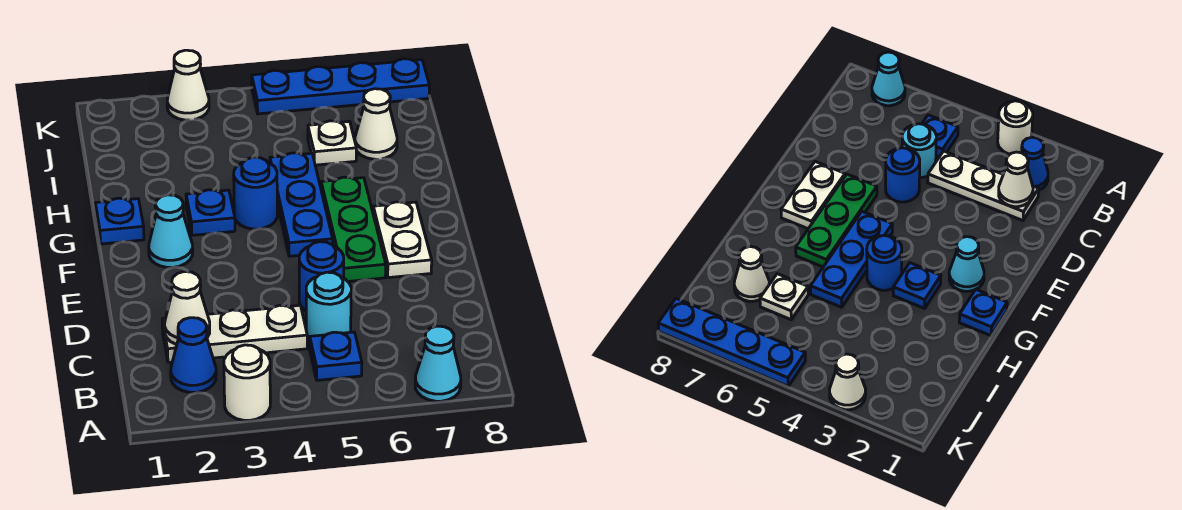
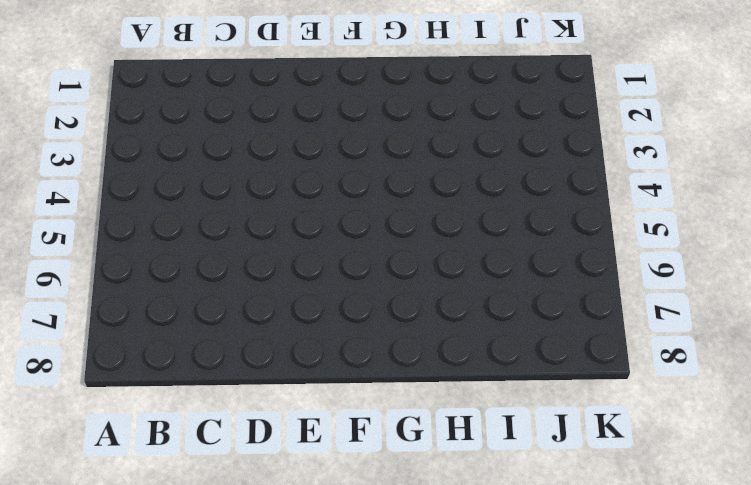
none -> white round brick A3 level 1
none -> cyan cone A7 level 1
none -> blue cone B2 level 1

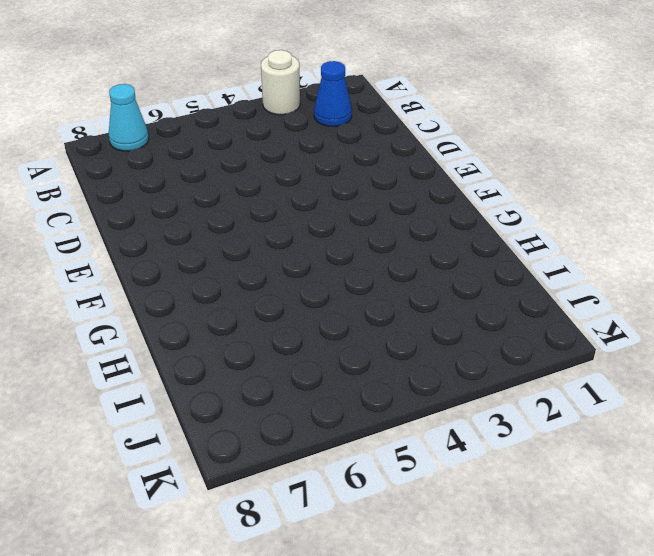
none -> blue plate B5 level 1
none -> white plate C2:C4 level 1
none -> cyan round brick C5 level 1

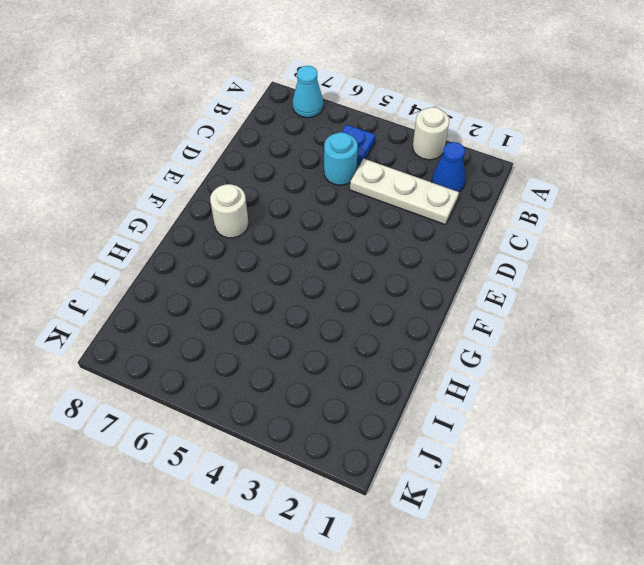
white round brick F7 level 1 -> white plate E7:F7 level 1
none -> blue round brick D5 level 1
none -> green plate E6:G6 level 1
none -> cyan cone F2 level 1

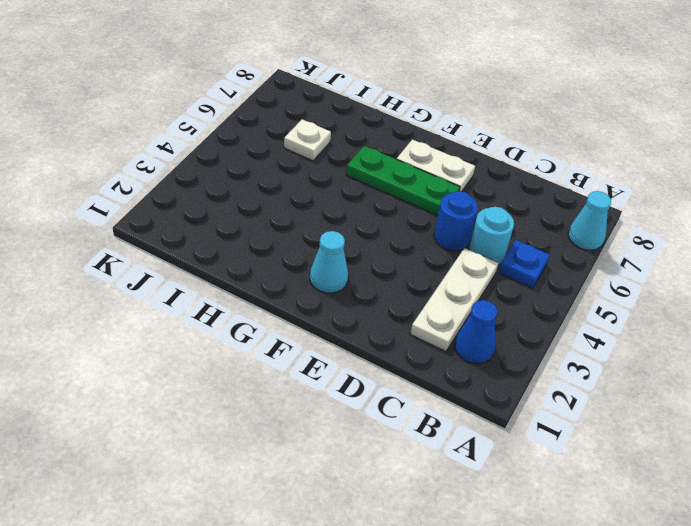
none -> white round brick A3 level 1
none -> blue plate F5:H5 level 1
none -> blue plate G1 level 1

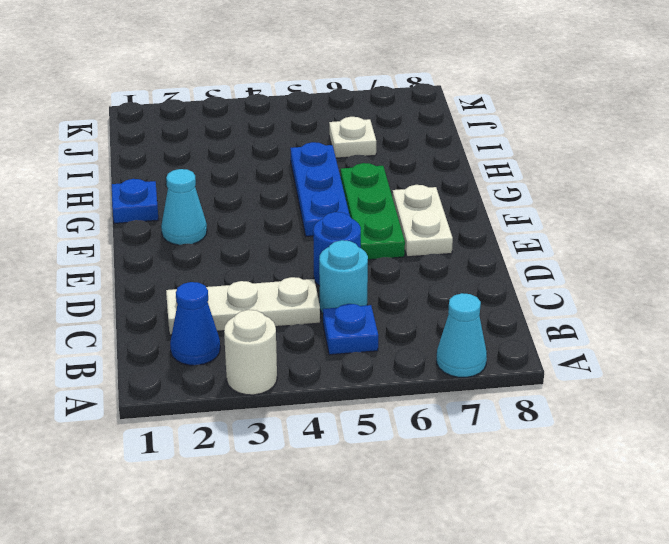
none -> blue plate G3 level 1
none -> blue round brick G4 level 1
none -> white cone I7 level 1

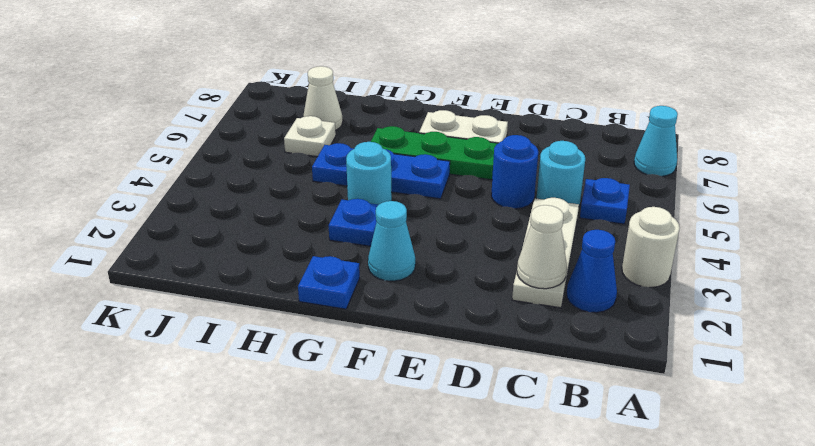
cyan round brick G4 level 1 -> blue round brick G4 level 1
none -> white cone K3 level 1
none -> blue plate K5:K8 level 1

